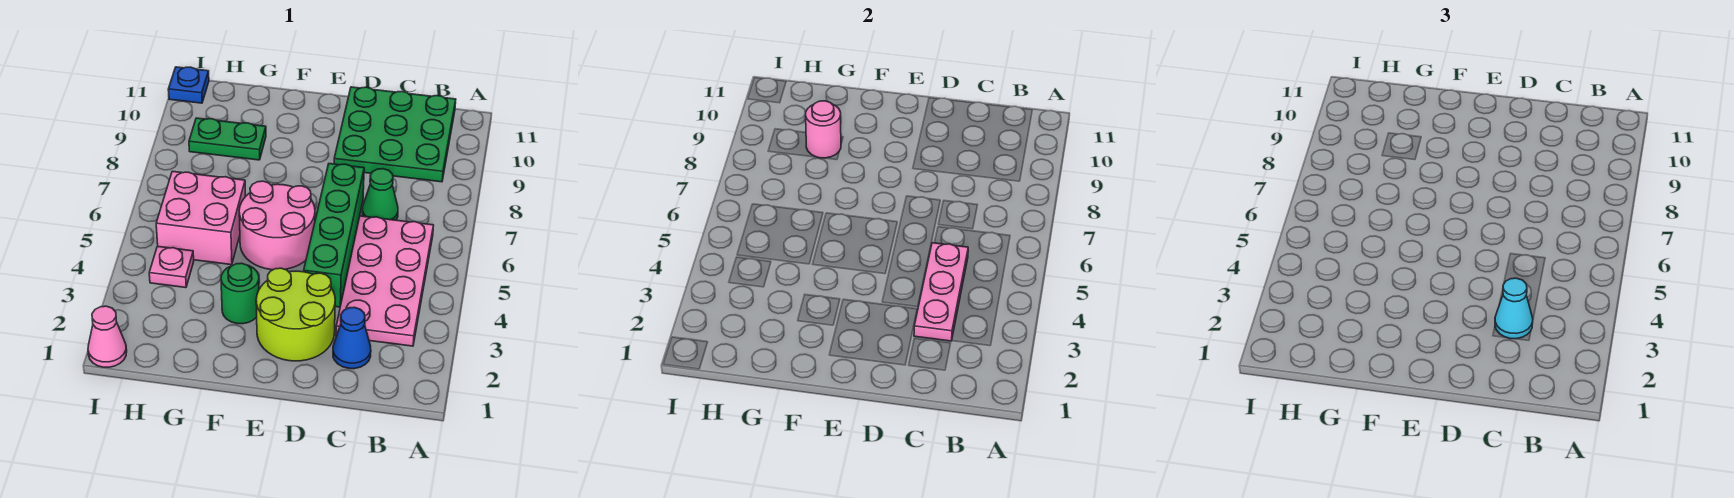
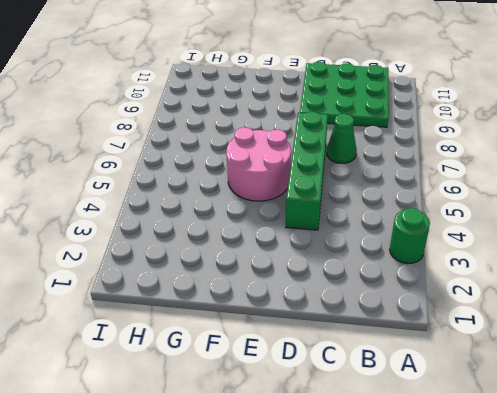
green round brick A3 level 1 -> green round brick F3 level 1
none -> pink plate B3:C6 level 1
none -> blue cone C2 level 1
none -> lime round brick D2:E3 level 1

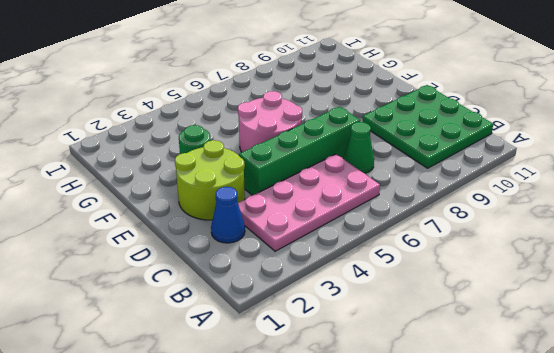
none -> pink brick G5:H6 level 1
none -> green plate G9:H9 level 1
none -> pink plate H4 level 1

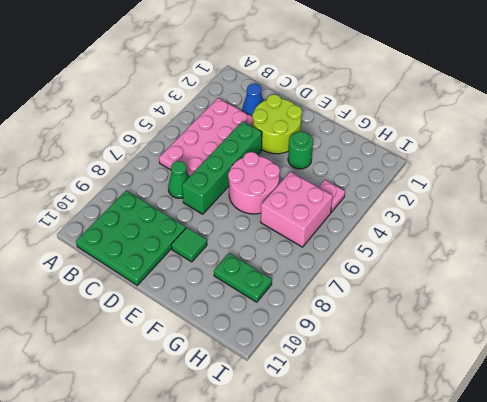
green tile E9 level 1 -> none
none -> pink cone I1 level 1
none -> blue plate I11 level 1
none -> pink plate C3:C5 level 2

